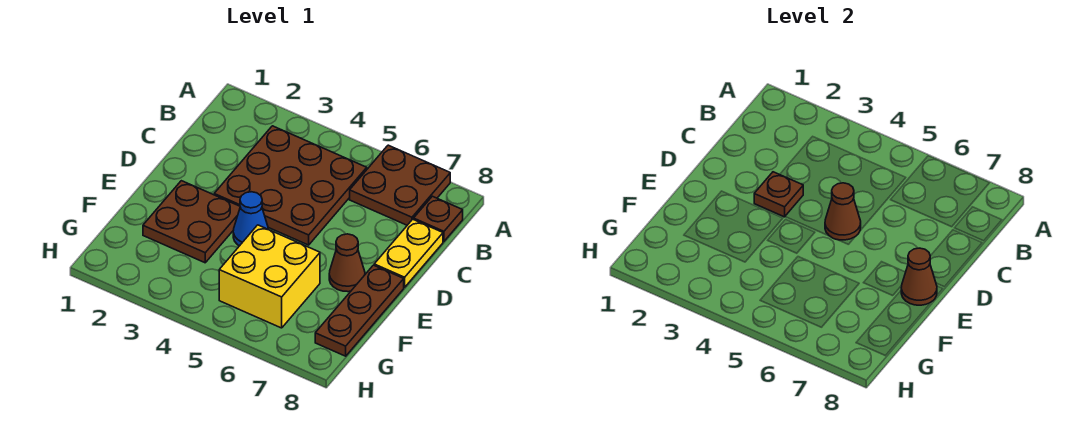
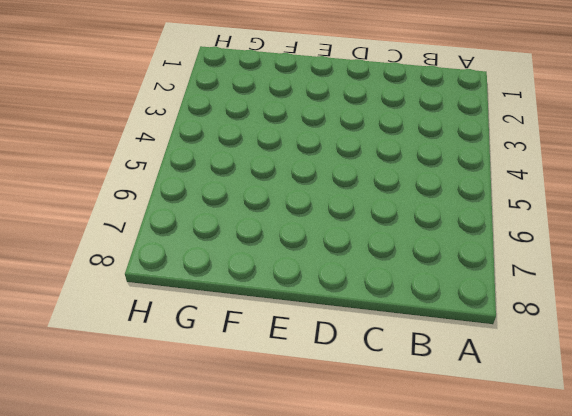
none -> brown plate A6:B7 level 1
none -> brown plate B3:D5 level 1
none -> brown plate B8 level 1

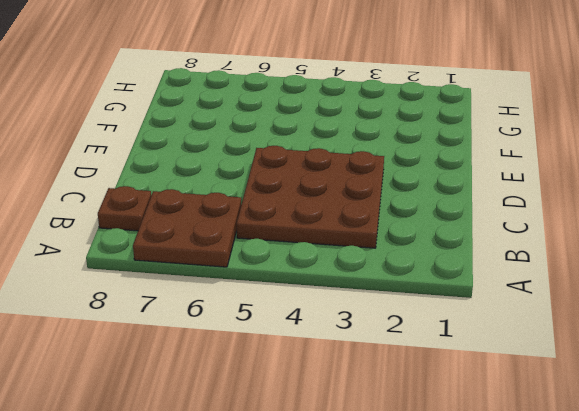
none -> yellow plate C8:D8 level 1
none -> brown plate E2:F3 level 1
none -> blue cone E4 level 1

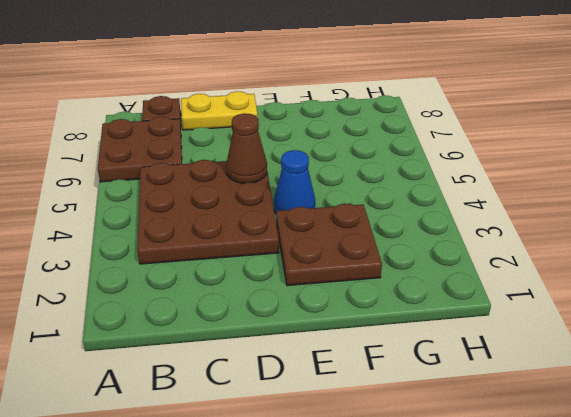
none -> brown cone E7 level 1
none -> brown plate E8:G8 level 1
none -> yellow brick F5:G6 level 1

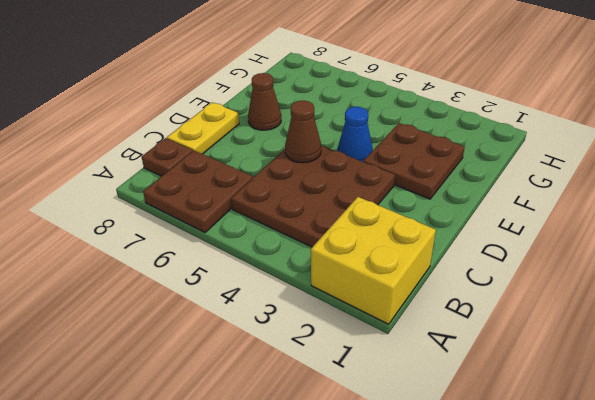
yellow brick A1:B2 level 1 -> yellow brick F5:G6 level 1
none -> brown plate E8:G8 level 1
none -> brown plate D3 level 2
none -> brown cone E8 level 2

